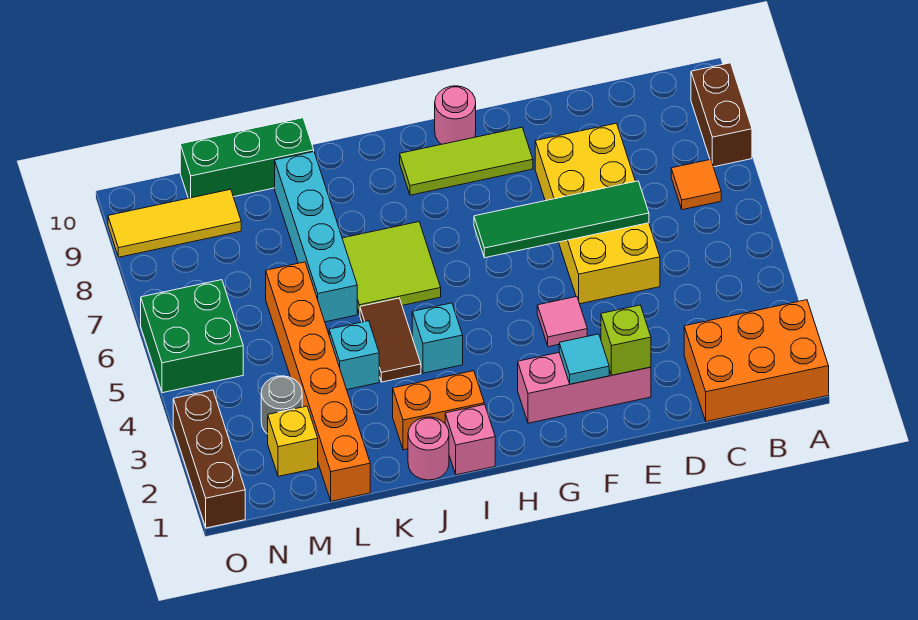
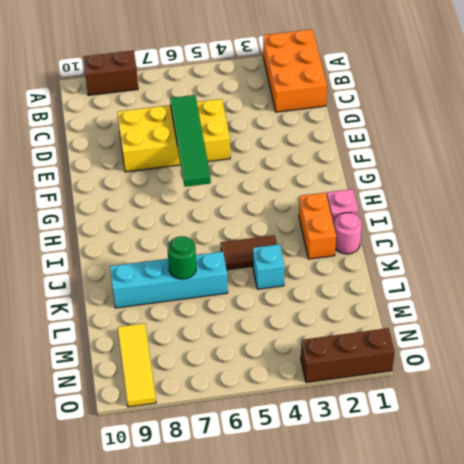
green round brick K7 level 2 -> none
none -> orange tile B7 level 1
none -> pink brick E2:G2 level 1
none -> pink tile F4 level 1

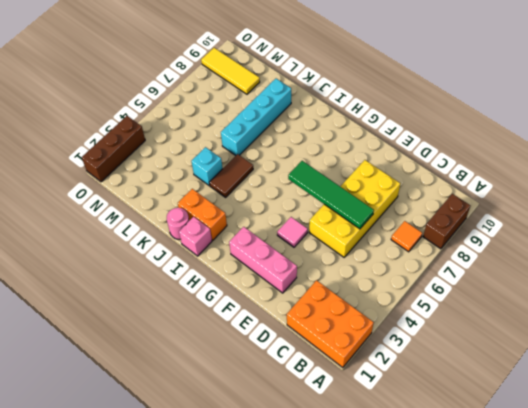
none -> lime tile F9:H9 level 1
none -> pink round brick G10 level 1
none -> cyan brick I4 level 1

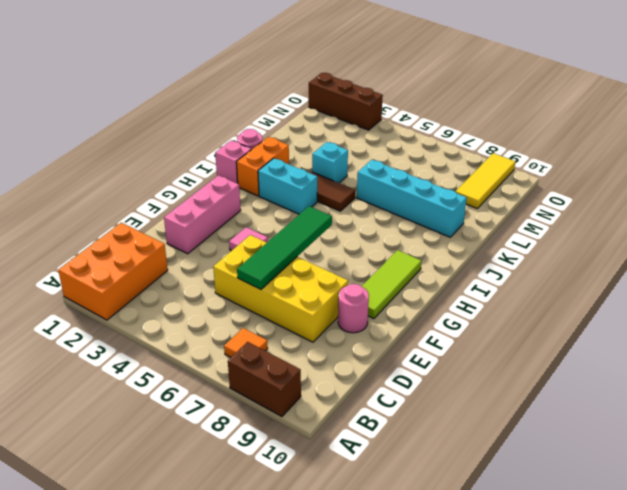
pink round brick E9 level 1 -> pink round brick G10 level 1
cyan brick I3:I4 level 1 -> cyan brick I4 level 1
none -> lime tile I6:J7 level 1
none -> green brick K10:M10 level 1
none -> orange brick L1:L6 level 1

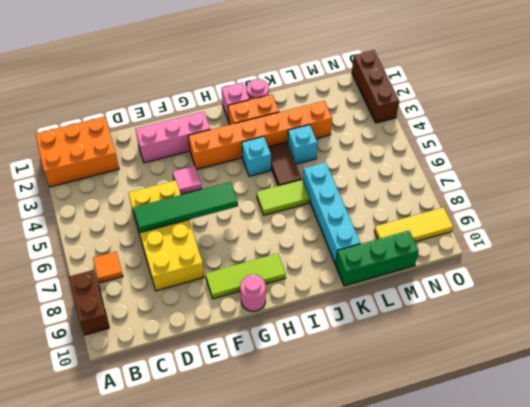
orange brick G3:L3 level 1 -> orange brick L1:L6 level 1
lime tile I6:J6 level 1 -> lime tile I6:J7 level 1
none -> yellow brick M2 level 1
none -> grey round brick M3 level 1
none -> green brick N5:O6 level 1

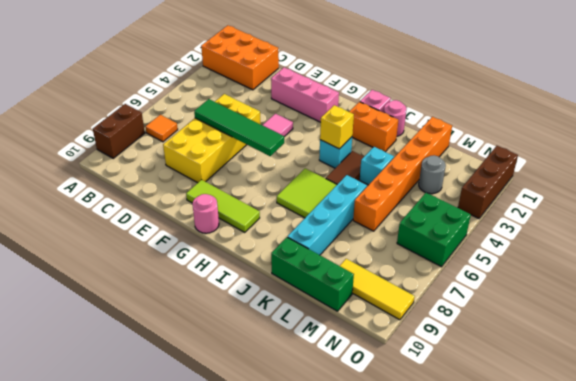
yellow brick I4 level 2 -> yellow brick M2 level 1
none -> lime brick E2 level 2
none -> cyan tile F2 level 2

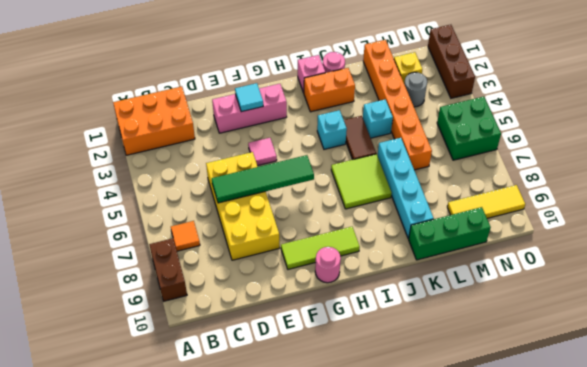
none -> lime brick E2 level 2

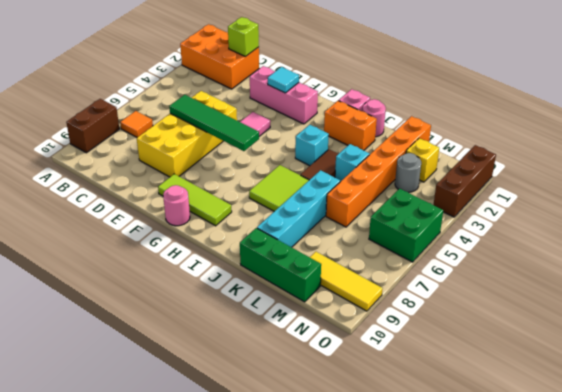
lime brick C1 level 2 -> lime brick E2 level 2

